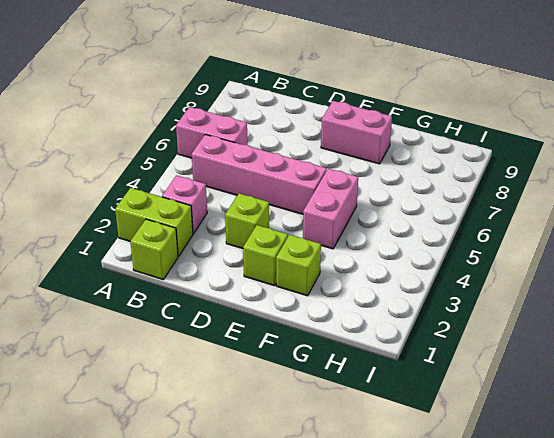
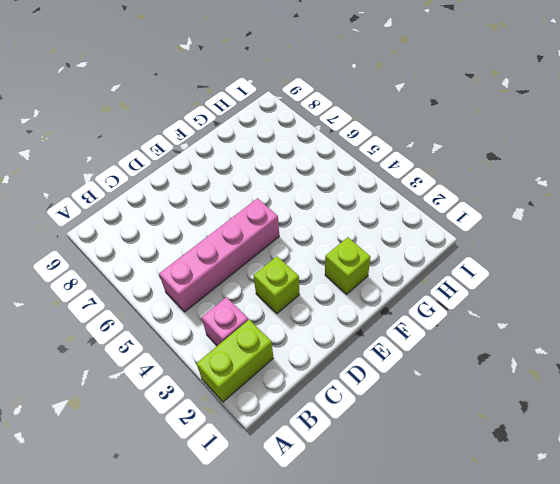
none -> pink brick A6:B6 level 1
none -> lime brick B1 level 1

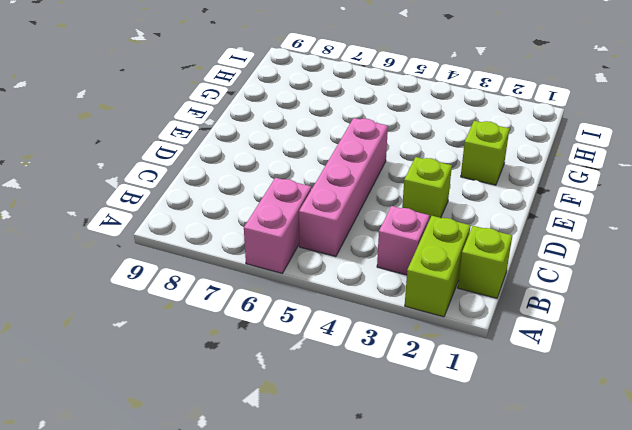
none -> lime brick E2 level 1
none -> pink brick E8:F8 level 1

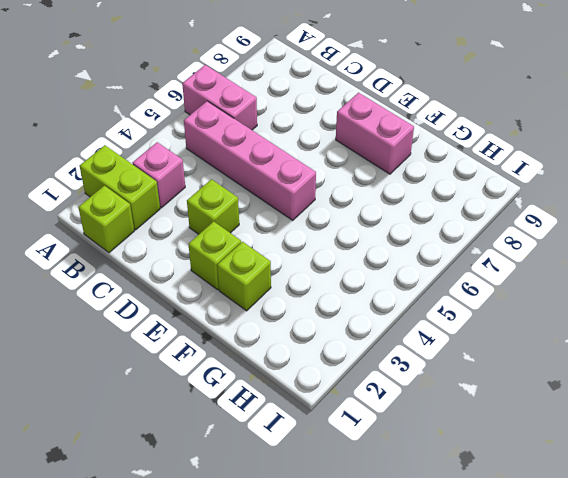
none -> pink brick F4:F5 level 1

